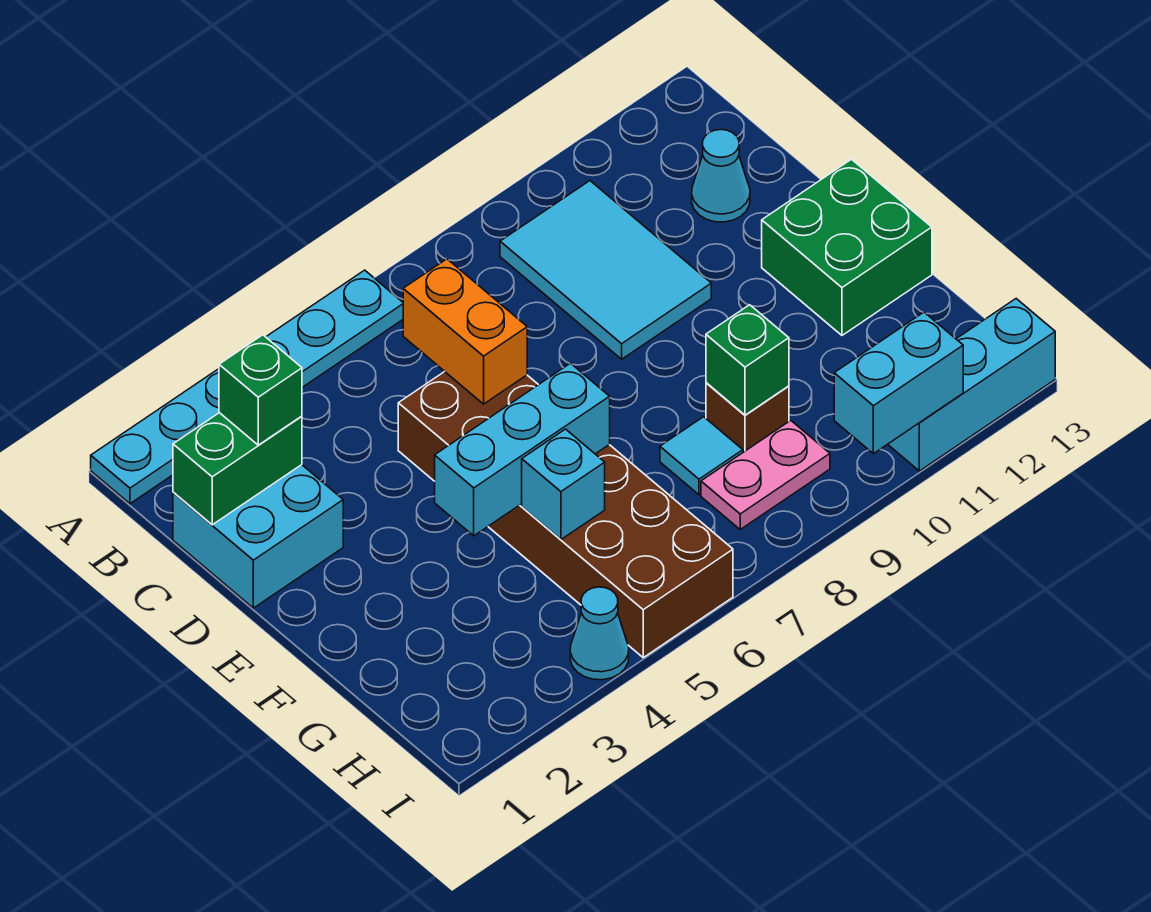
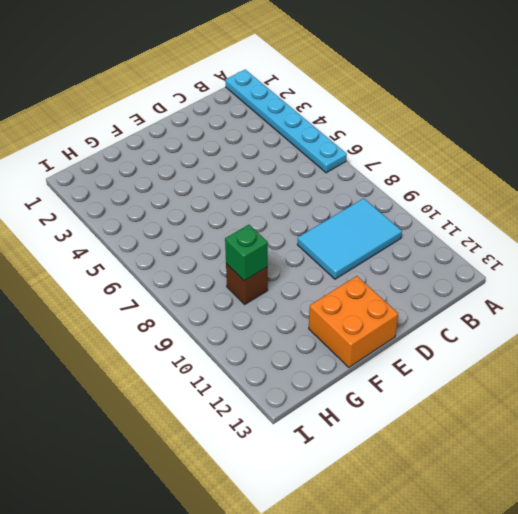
orange brick E12:F13 level 1 -> green brick E12:F13 level 1
none -> cyan brick C1:D2 level 1
none -> cyan cone C12 level 1
none -> brown brick D5:I6 level 1

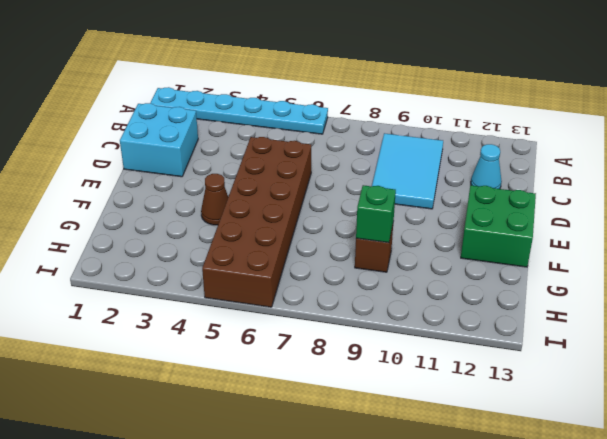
brown cone F4 level 1 -> none
none -> cyan tile G8 level 1
none -> pink plate H8:H9 level 1
none -> cyan cone I4 level 1

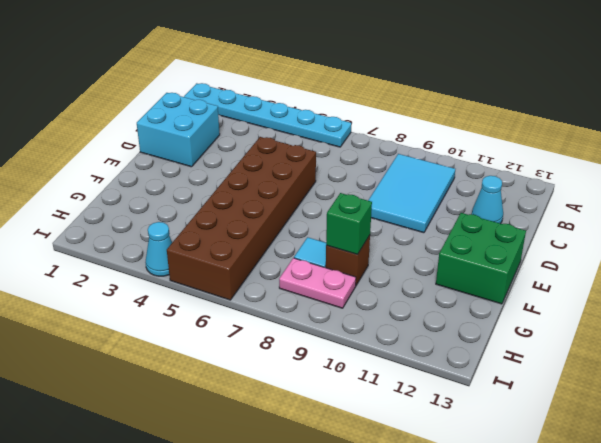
none -> cyan brick I11:I13 level 1
none -> green brick C1:C2 level 2
none -> orange brick C6:D6 level 2

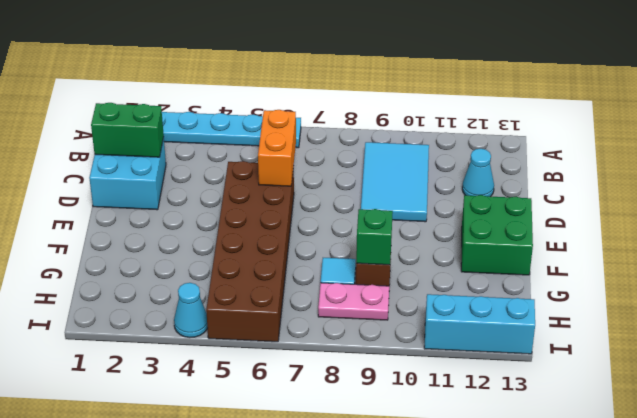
none -> cyan brick F4:F6 level 2
none -> cyan brick G5 level 2
none -> cyan brick I10:I11 level 2

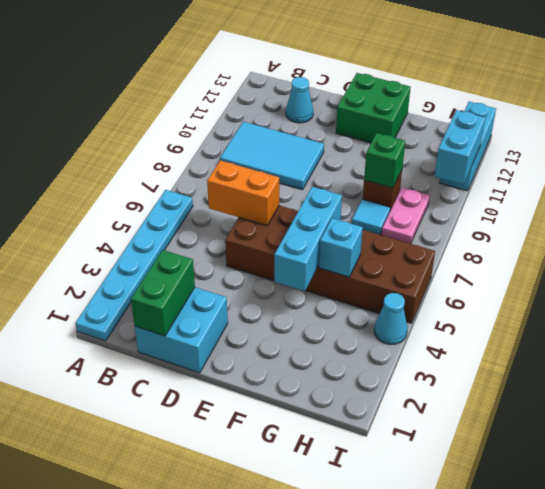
none -> green brick C2 level 3

